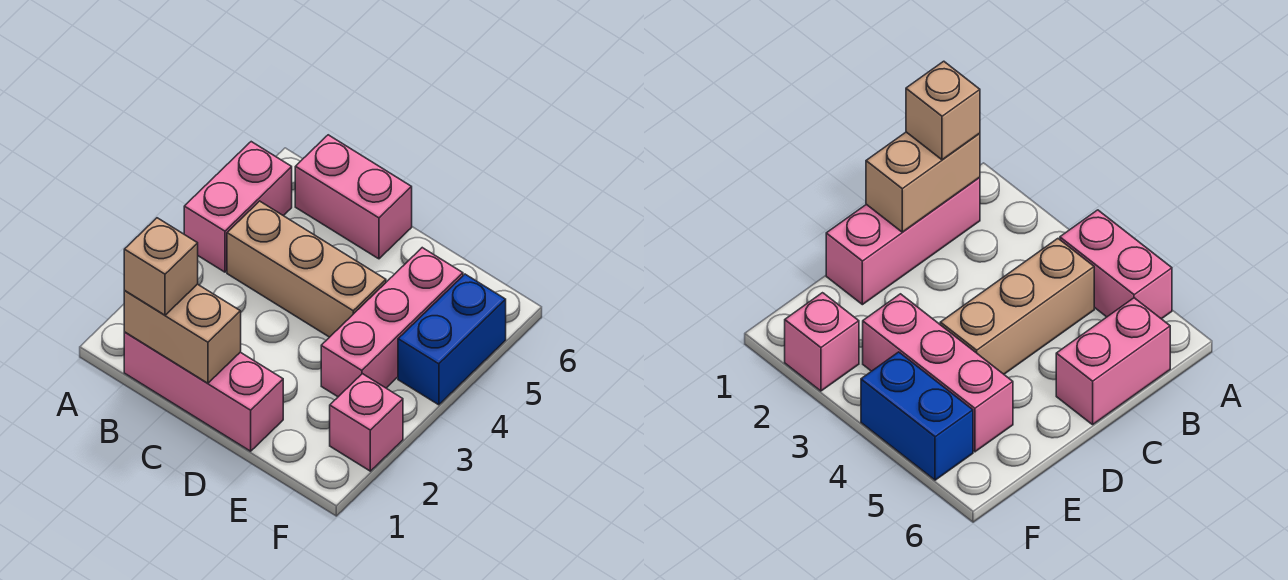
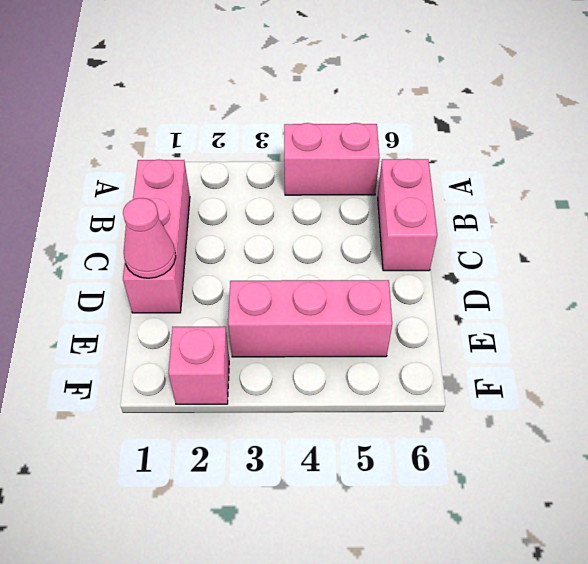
pink cone D1 level 2 -> none
none -> tan brick B4:D4 level 1
none -> blue brick F4:F5 level 1

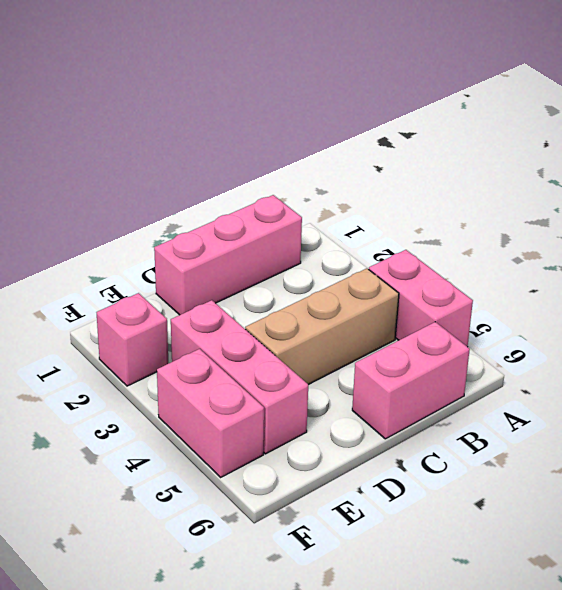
pink brick F4:F5 level 1 -> blue brick F4:F5 level 1
none -> tan brick B1:C1 level 2
none -> tan brick B1 level 3

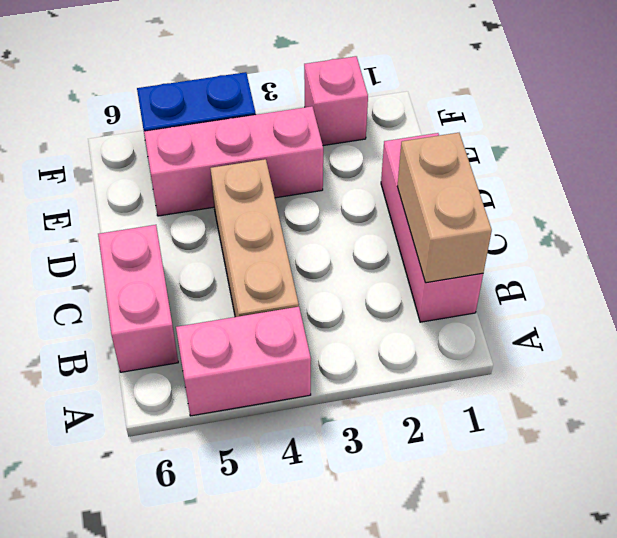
none -> tan brick B1 level 3

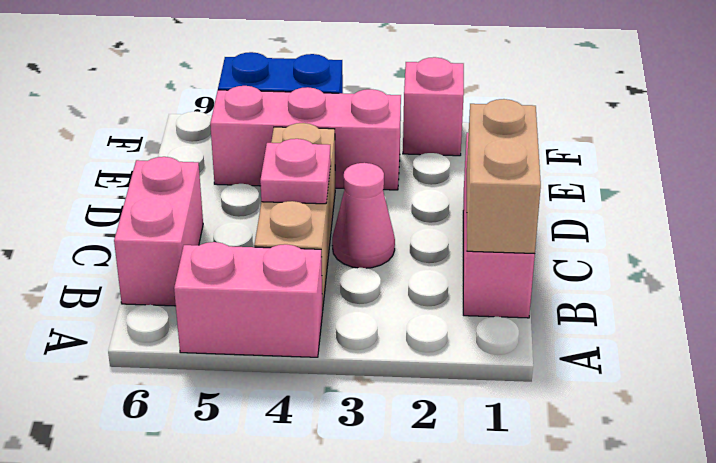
pink cone C3 level 1 -> none
pink plate C4 level 2 -> none
none -> tan brick B1 level 3

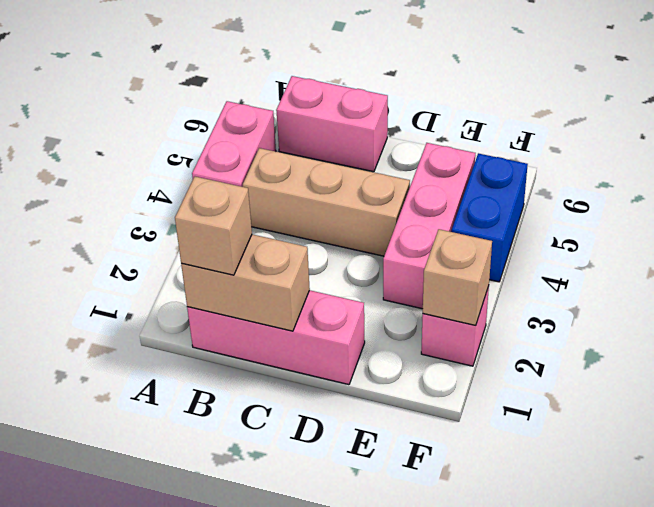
tan brick F2 level 2 -> none

